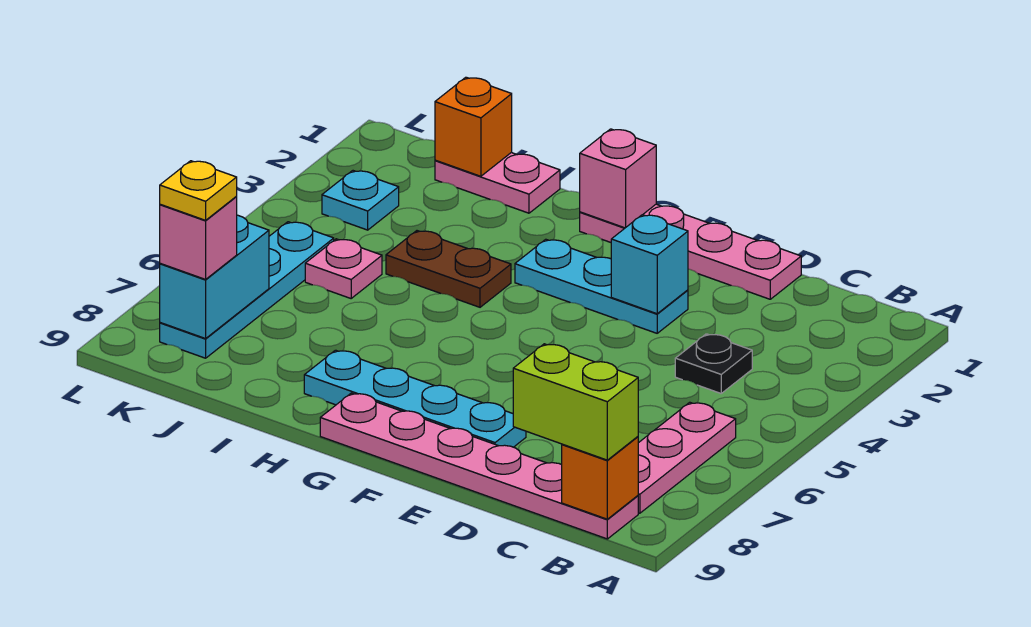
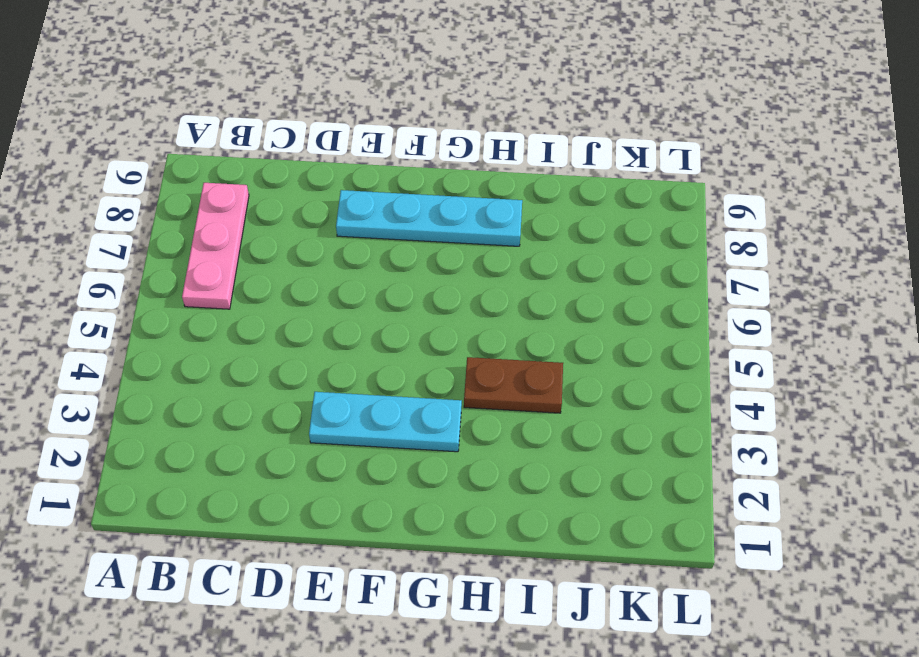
none -> pink plate B9:G9 level 1
none -> black plate C4 level 1
none -> pink plate D1:G1 level 1

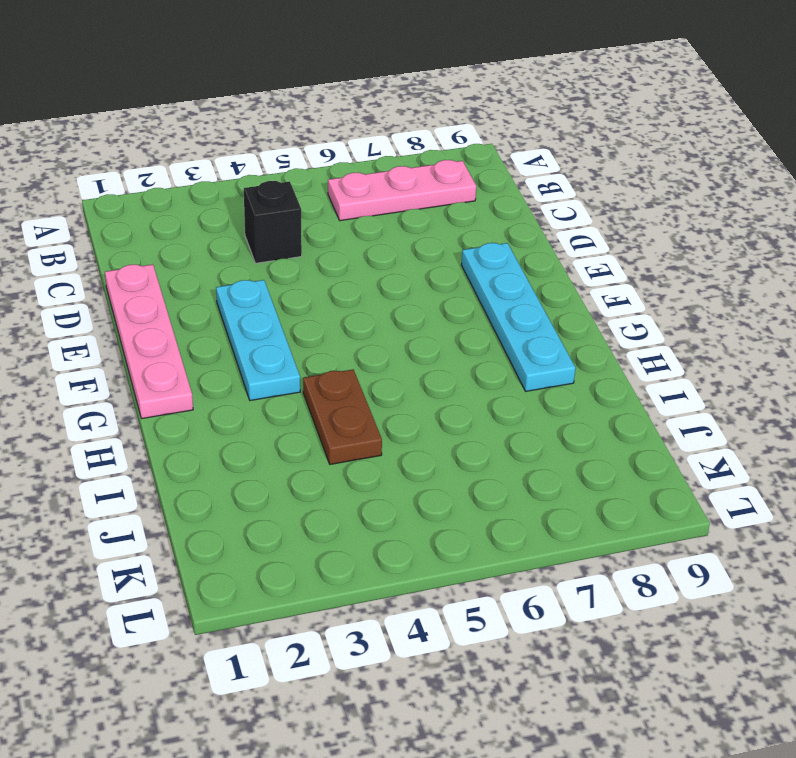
black brick C4 level 1 -> black plate C4 level 1
none -> pink plate B9:G9 level 1
none -> pink plate I1:J1 level 1
none -> pink plate J5 level 1

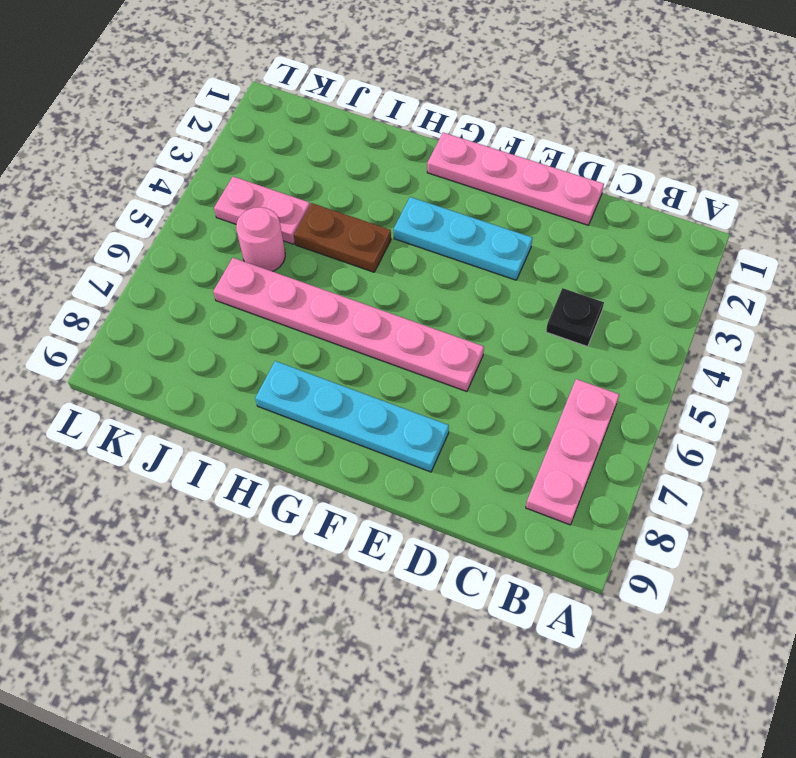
pink plate E6:J6 level 1 -> pink plate B9:G9 level 1
pink plate J4:K4 level 1 -> pink plate I1:J1 level 1
pink round brick J5 level 1 -> pink plate J5 level 1
none -> cyan plate K3 level 1
none -> cyan plate K5:K8 level 1
none -> orange brick B9 level 2

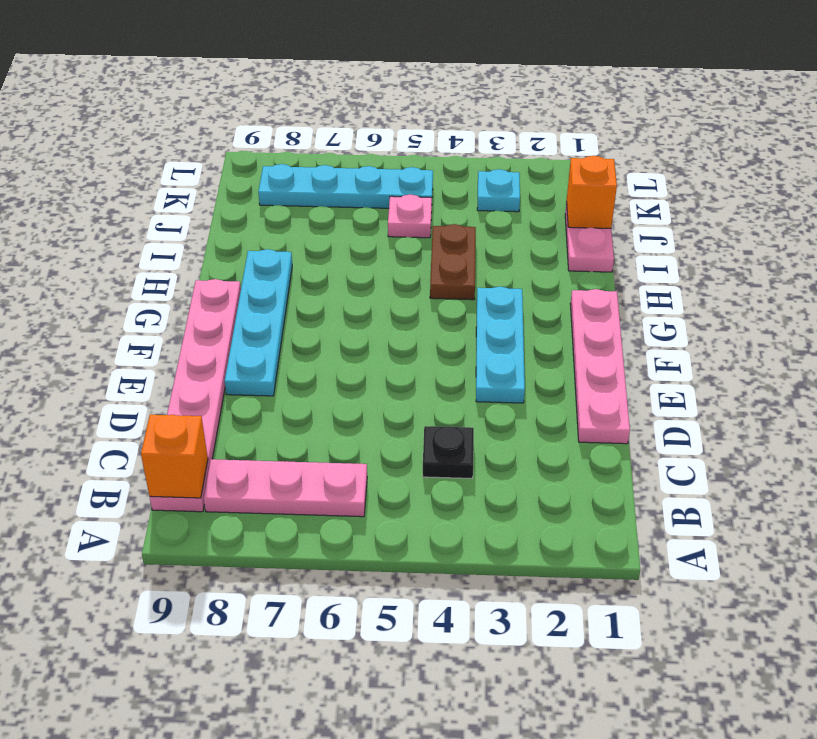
none -> cyan brick E3 level 2
none -> pink brick G1 level 2
none -> cyan brick K7:K8 level 2

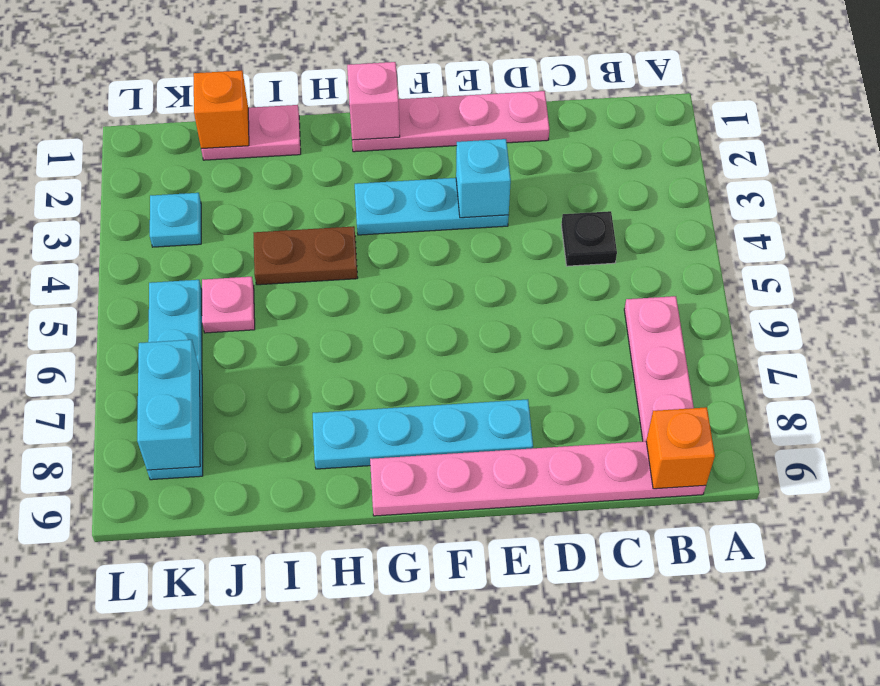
none -> lime brick B9:C9 level 3
none -> pink brick K8 level 3
none -> yellow plate K8 level 4

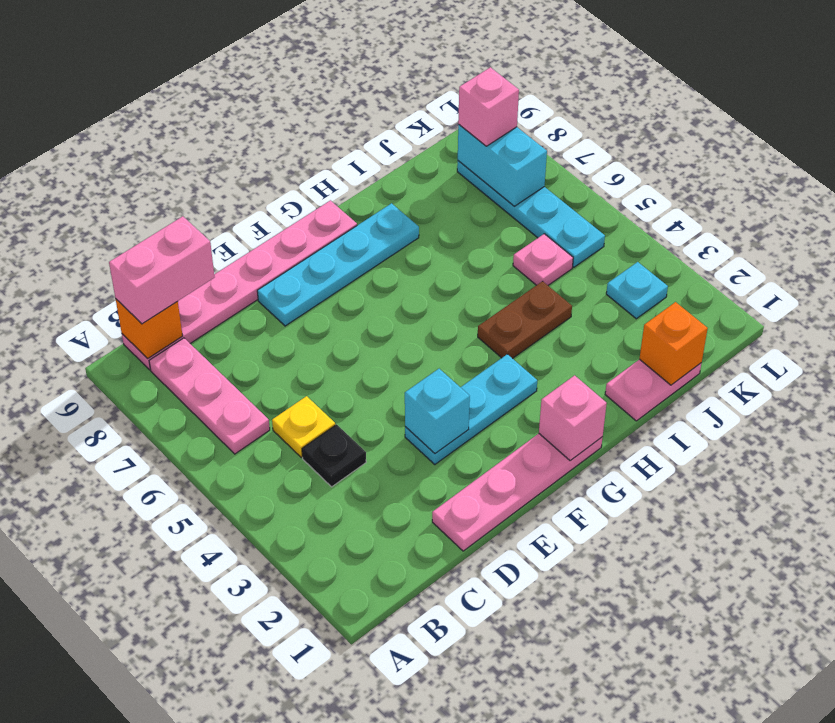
pink brick B9:C9 level 3 -> lime brick B9:C9 level 3
yellow plate C5 level 1 -> yellow plate K8 level 4

